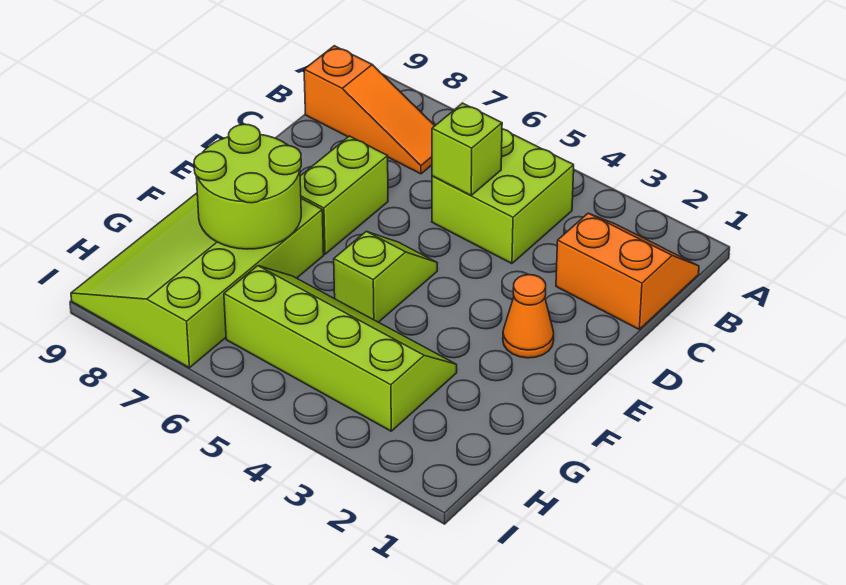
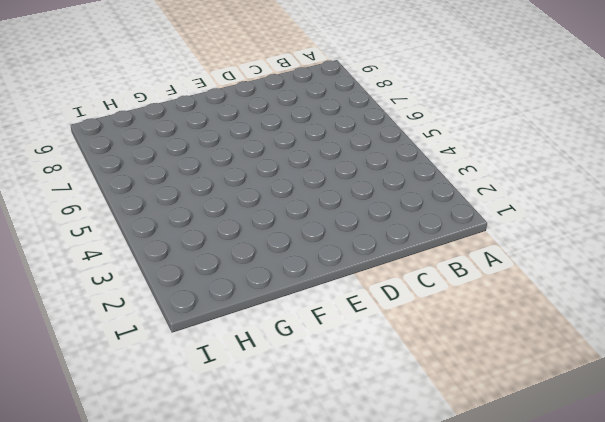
none -> orange slope B1:C2 level 1 top C
none -> lime brick B4:C5 level 1

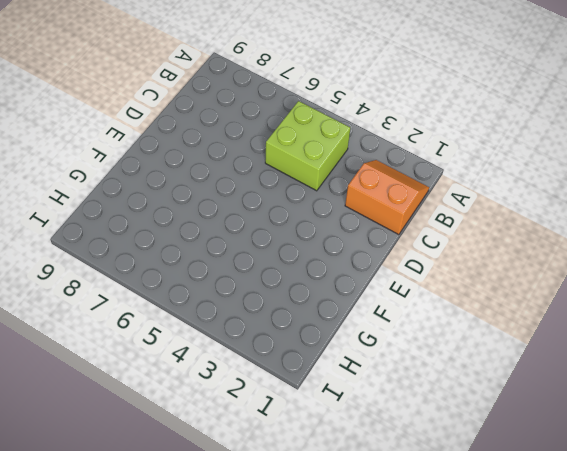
none -> orange slope B7:B9 level 1 top 9
none -> lime brick D7:E7 level 1

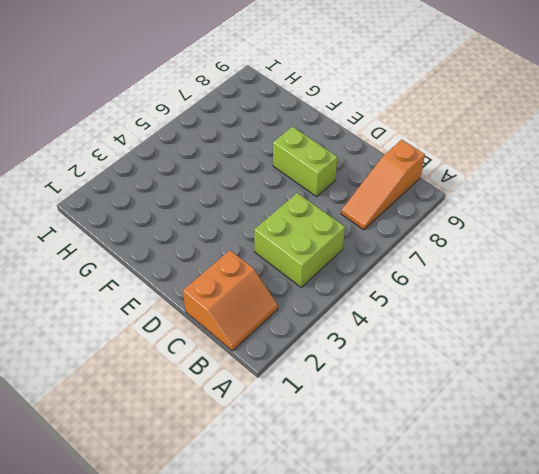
none -> orange cone E2 level 1
none -> lime slope E5:F5 level 1 top F

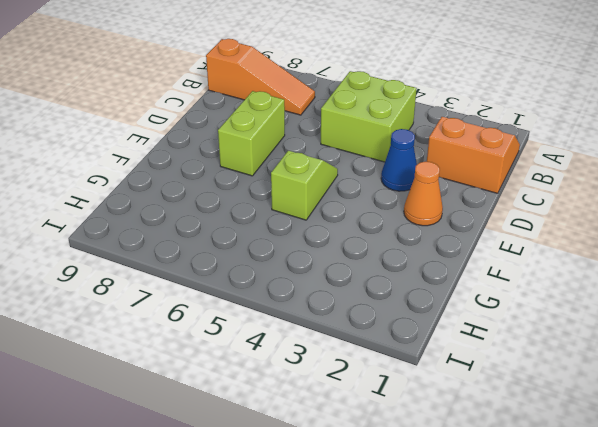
blue cone D3 level 1 -> none
none -> lime slope F7:I9 level 1 top 7
none -> lime slope G3:H6 level 1 top H

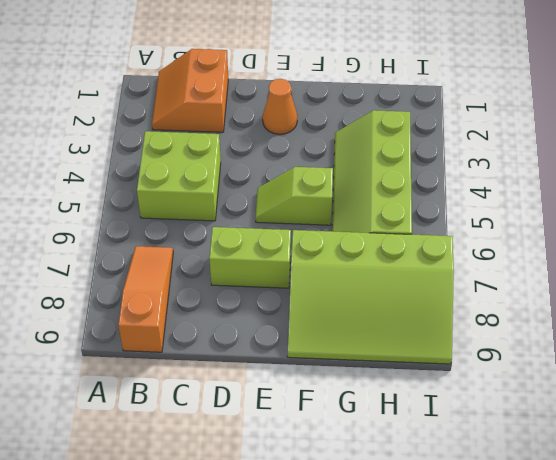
none -> lime brick C5 level 2
none -> lime round brick F7:G8 level 2

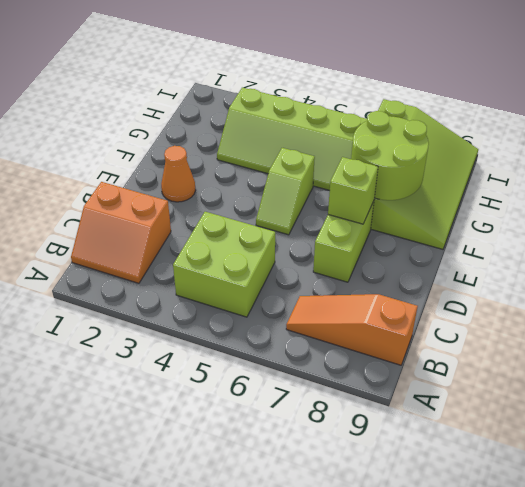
lime brick E7 level 2 -> lime brick C5 level 2

